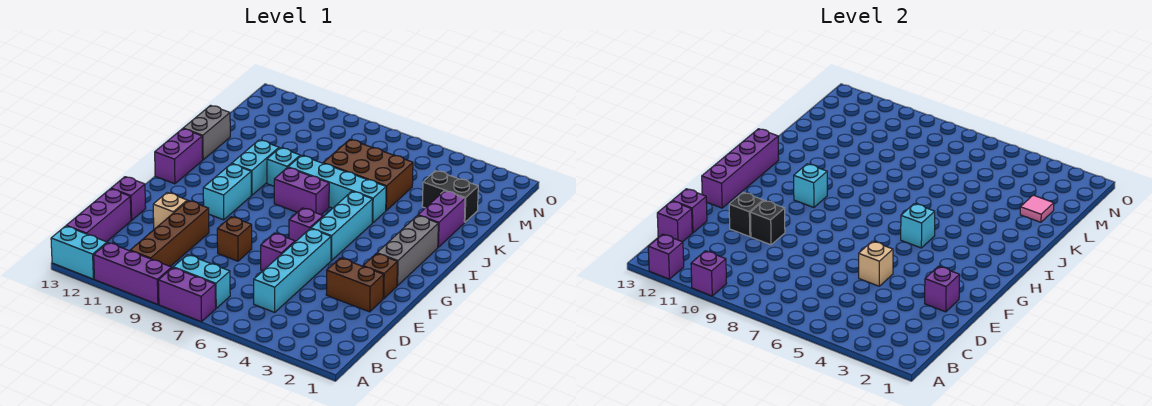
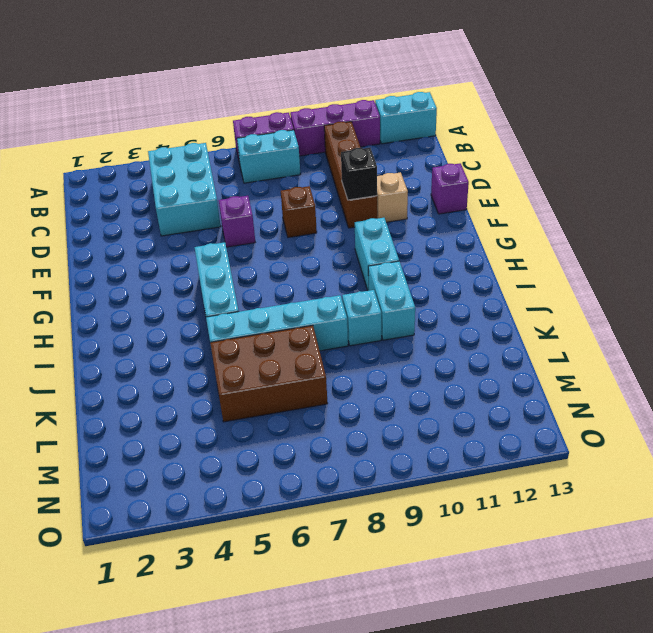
cyan brick B4:D5 level 1 -> cyan brick C5:F5 level 1
none -> purple brick B13:D13 level 1
none -> brown brick E2:E3 level 1
none -> brown brick F2 level 1
none -> grey brick G2:I2 level 1

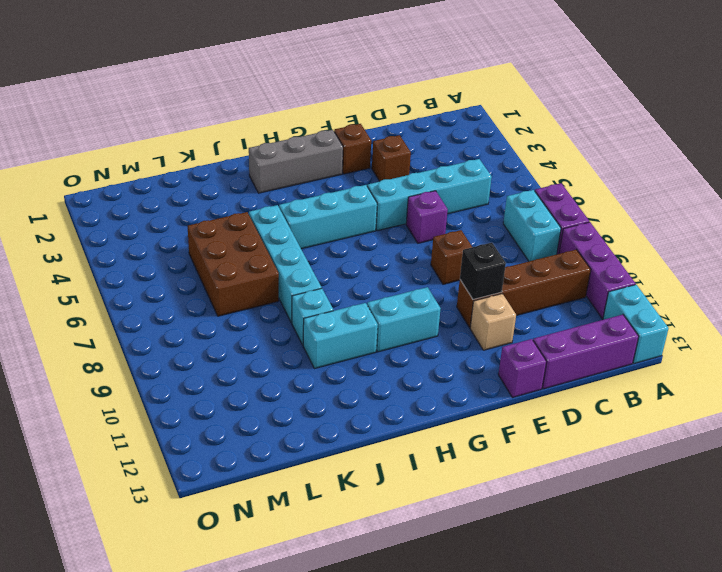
brown brick E3 level 1 -> brown brick E2:E3 level 1
none -> purple brick G6 level 1
none -> purple brick H13:I13 level 1
none -> purple brick I7:I8 level 1
none -> purple brick J2:K2 level 1

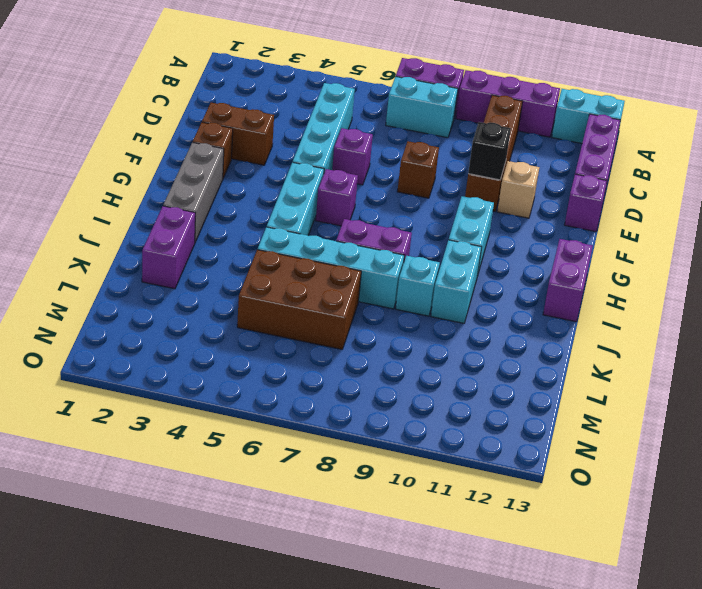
none -> grey brick J13:K13 level 1
none -> black brick L2:L3 level 1
none -> purple brick A10 level 2
none -> purple brick A12 level 2

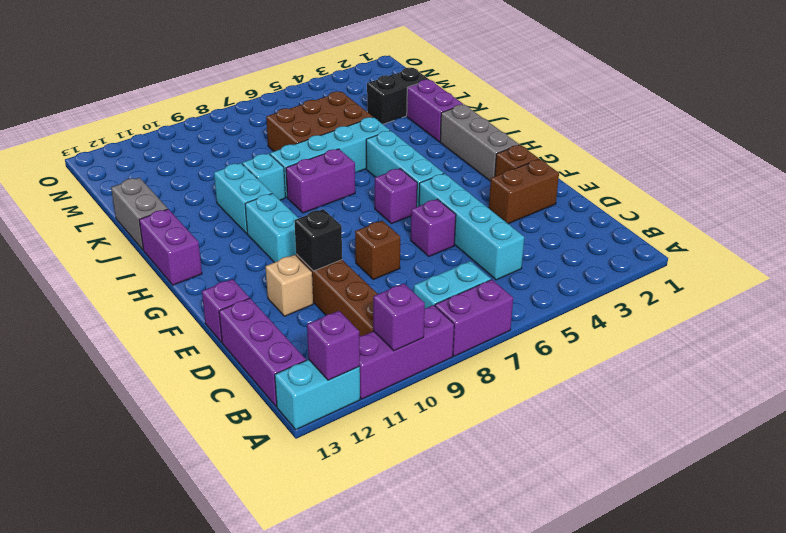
none -> purple brick C13 level 2
none -> purple brick D13 level 2
none -> purple brick E2 level 2
none -> tan brick E5 level 2

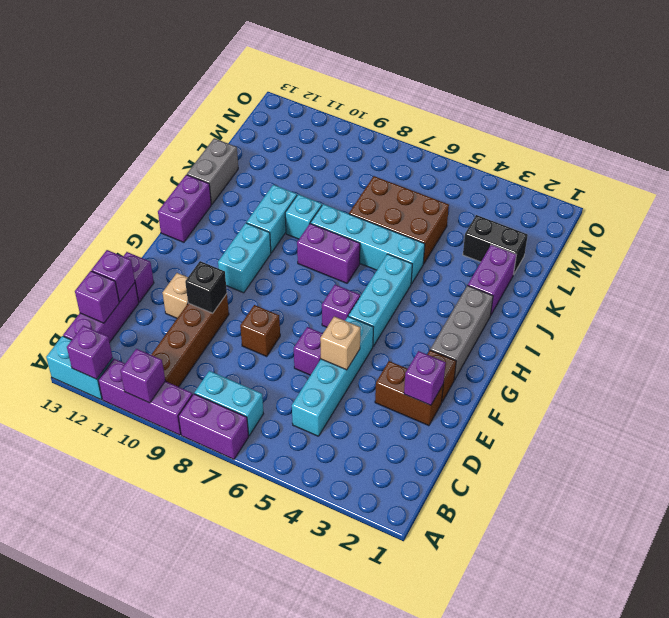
none -> black brick E11 level 2
none -> purple brick F13:I13 level 2
none -> cyan brick H5 level 2
none -> cyan brick H10 level 2

